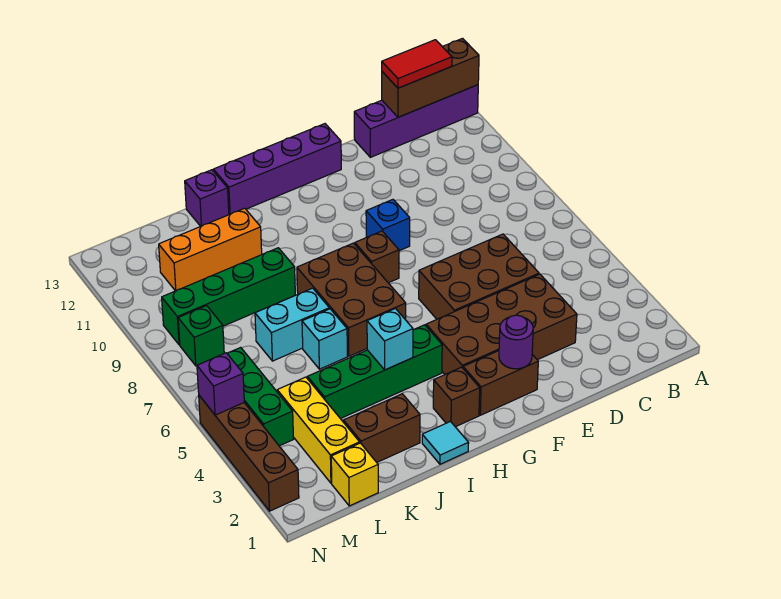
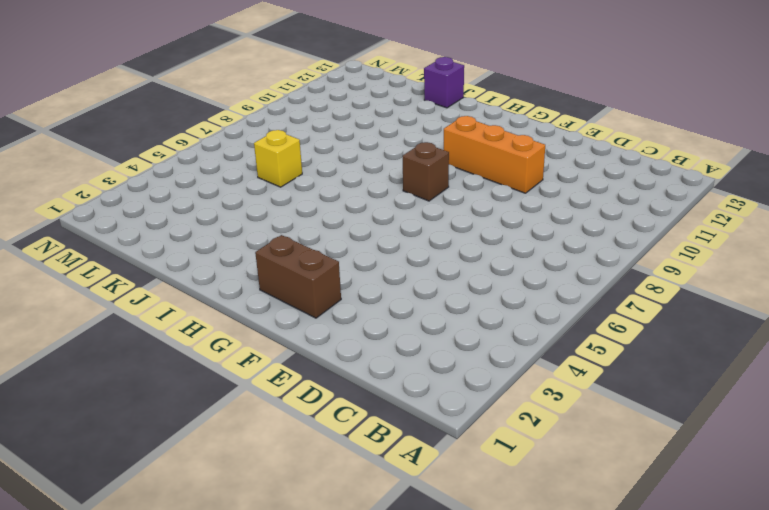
orange brick E10:G10 level 1 -> orange brick J11:L11 level 1
yellow brick K6 level 1 -> yellow brick L1 level 1
none -> purple brick A13:D13 level 1
none -> brown brick D3:G4 level 1
none -> brown brick D5:F6 level 1

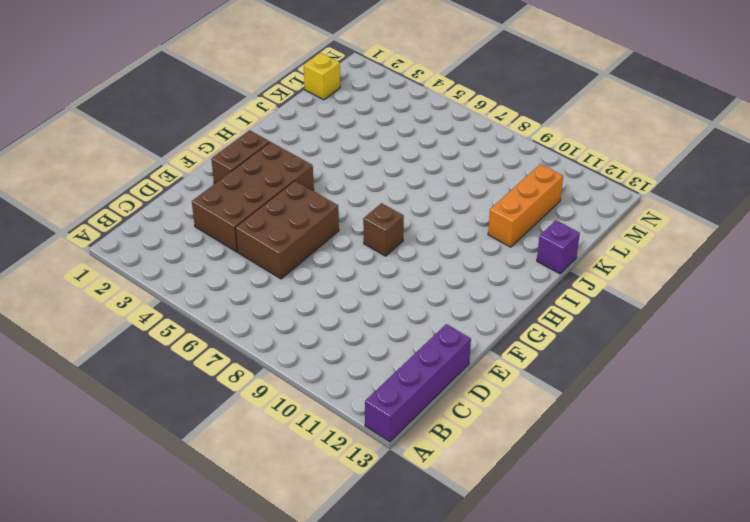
none -> blue brick F9 level 1
none -> purple brick F13:I13 level 1
none -> brown brick H2 level 1

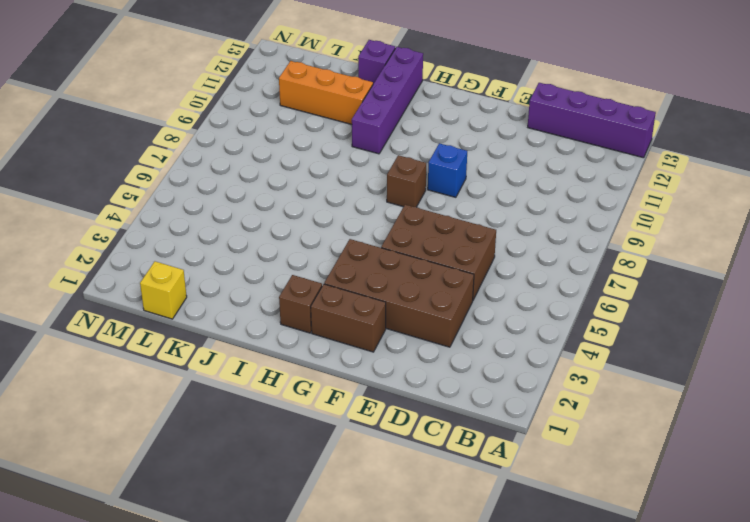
purple brick I10:I13 level 1 -> purple brick F13:I13 level 1
none -> green brick H4:K4 level 1
none -> brown brick H6:I8 level 1
none -> cyan tile I1 level 1

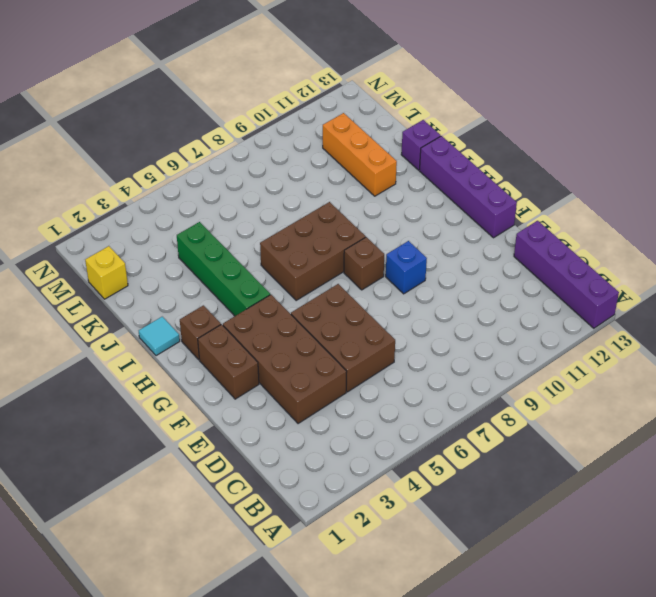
none -> brown brick J2:K2 level 1
none -> cyan brick J6 level 1
none -> cyan brick J7:K7 level 1

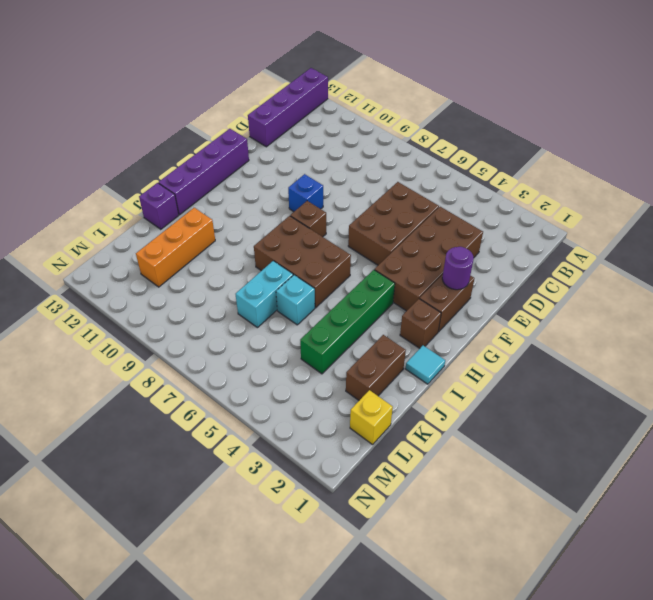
none -> green brick J9:M9 level 1
none -> yellow brick L2:L4 level 1
none -> green brick M4:M6 level 1

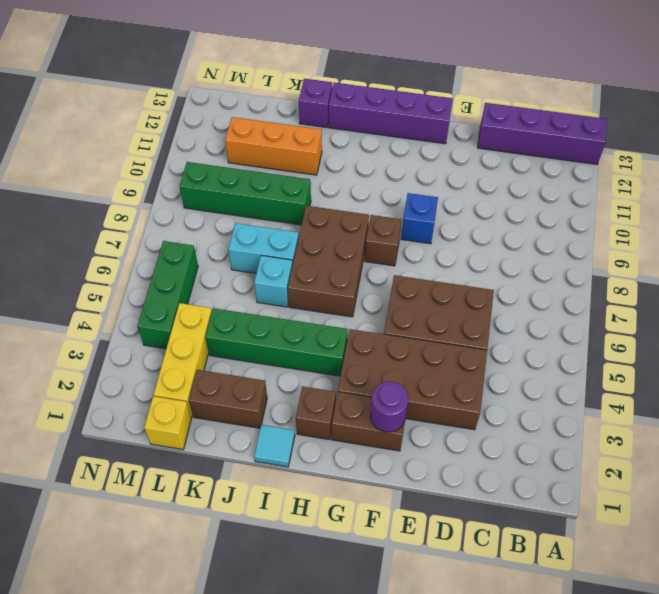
none -> green brick M8 level 1
none -> brown brick N2:N5 level 1
none -> brown brick A13:C13 level 2

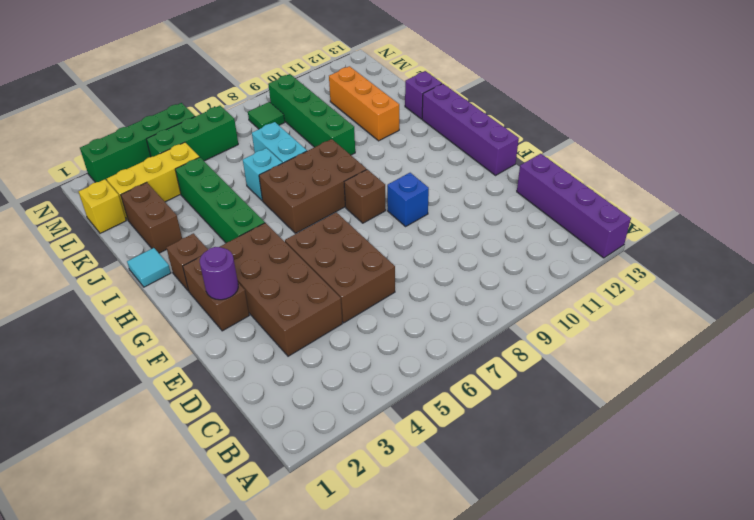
green tile M8 level 1 -> green brick M8 level 1
green brick N2:N5 level 1 -> brown brick N2:N5 level 1
none -> brown brick A13:C13 level 2
none -> cyan brick I4 level 2
none -> purple brick N5 level 2

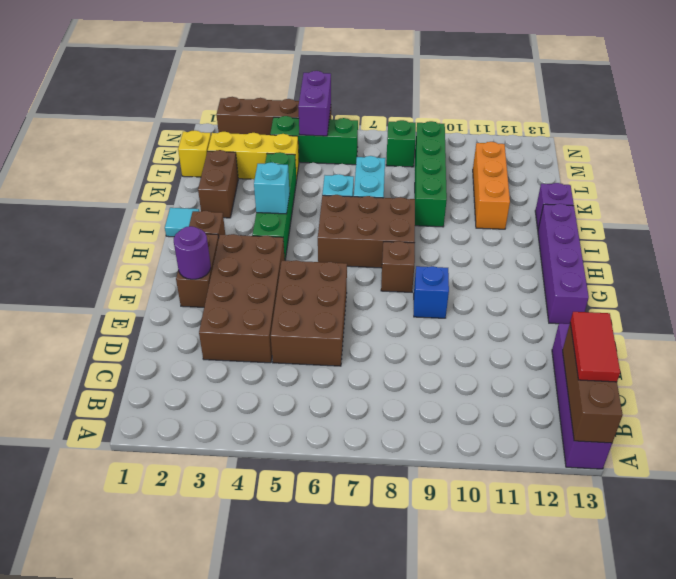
purple brick M5:N5 level 2 -> purple brick N5 level 2

